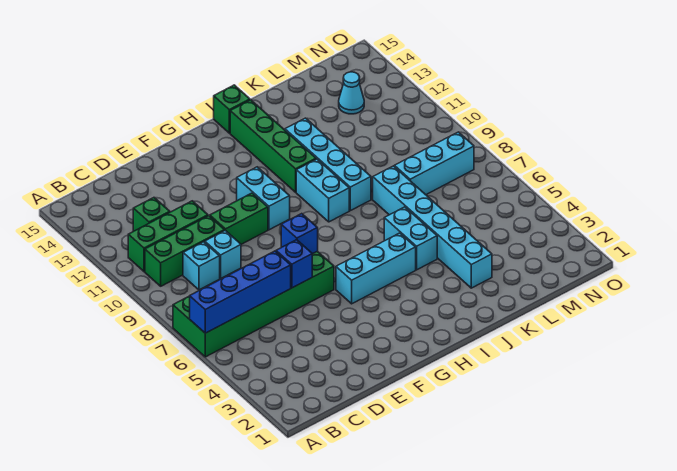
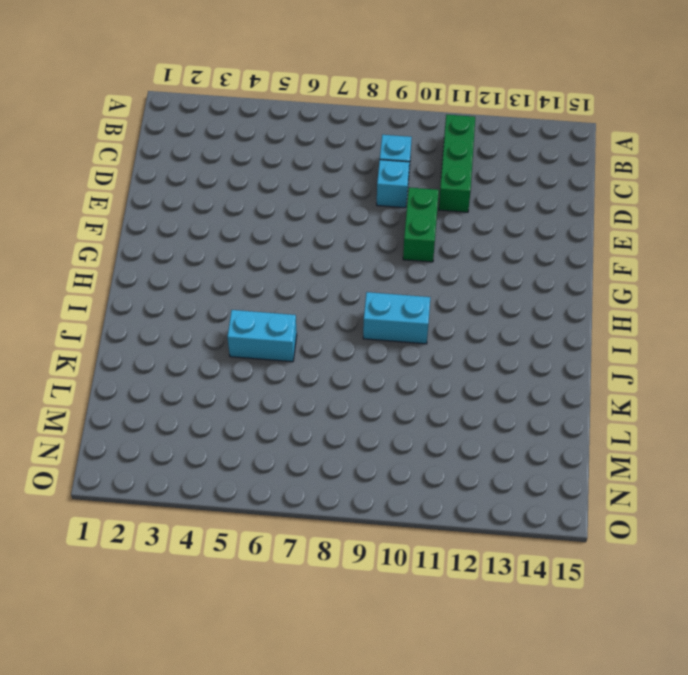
none -> green brick A6:F7 level 1
none -> green brick B10:D10 level 1
none -> green brick C12 level 1

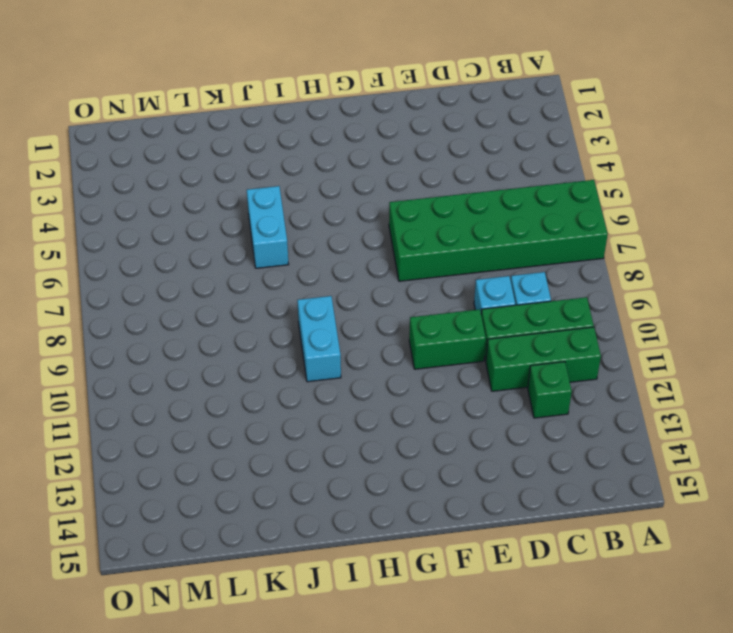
none -> cyan brick G5:I5 level 1
none -> cyan brick G10:G11 level 1
none -> green brick I11:I14 level 1

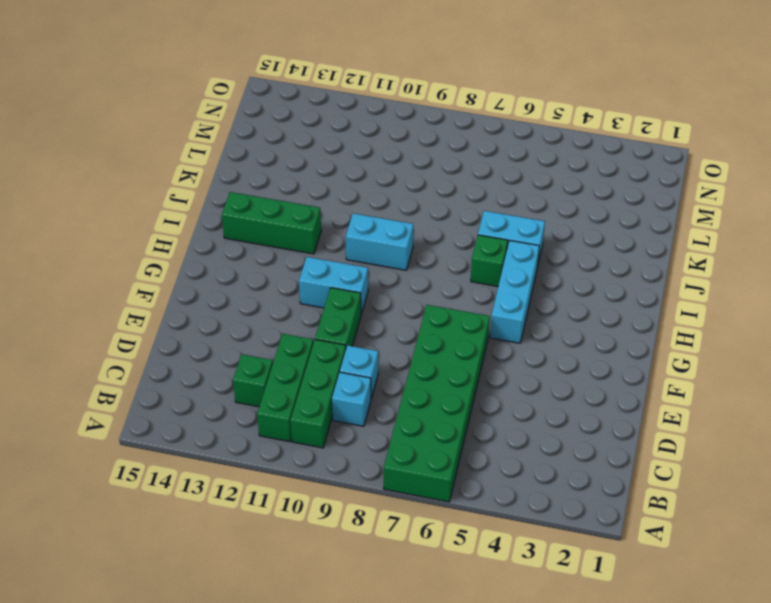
green brick I6 level 1 -> green brick I15 level 1
green brick I12:I14 level 1 -> green brick I11:I14 level 1
none -> cyan brick J9:J12 level 1
none -> cyan brick K3:K8 level 1
none -> cyan brick L8:N8 level 1

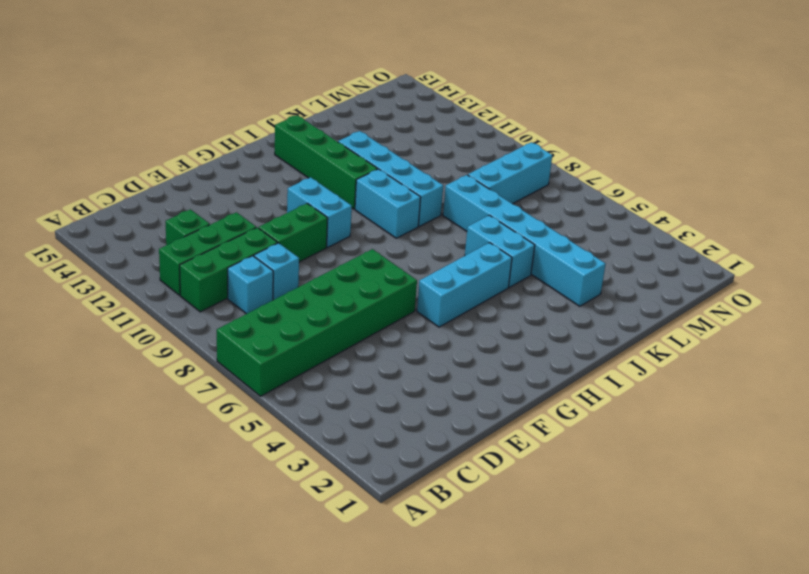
none -> green brick I15 level 1
none -> cyan cone M13 level 1
none -> blue brick A6:D6 level 2

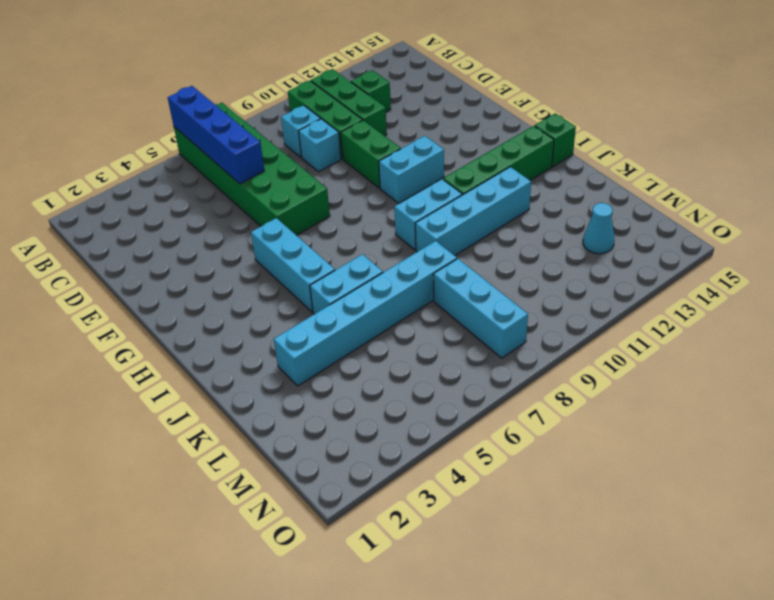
none -> blue brick E6 level 2
none -> blue brick F7 level 2

